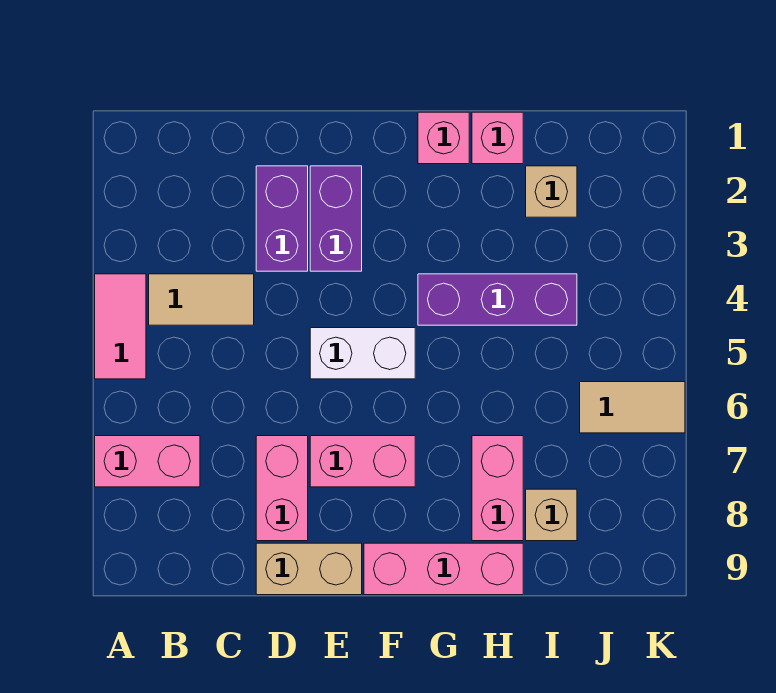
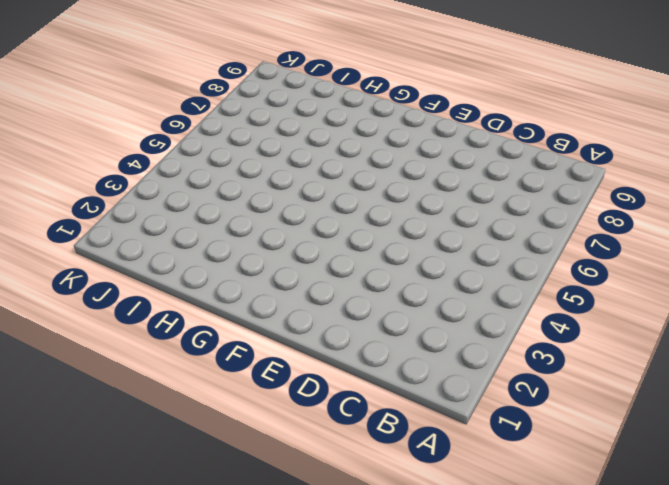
none -> pink tile A4:A5 level 1
none -> pink brick A7:B7 level 1
none -> tan tile B4:C4 level 1

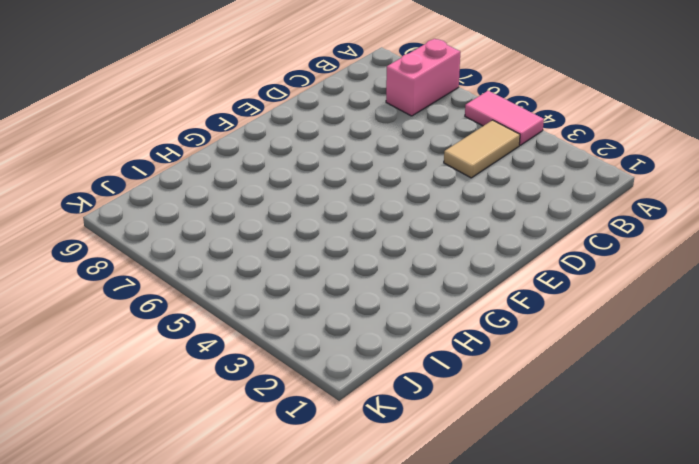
none -> purple brick D2:D3 level 1
none -> pink brick D7:D8 level 1
none -> tan brick D9:E9 level 1

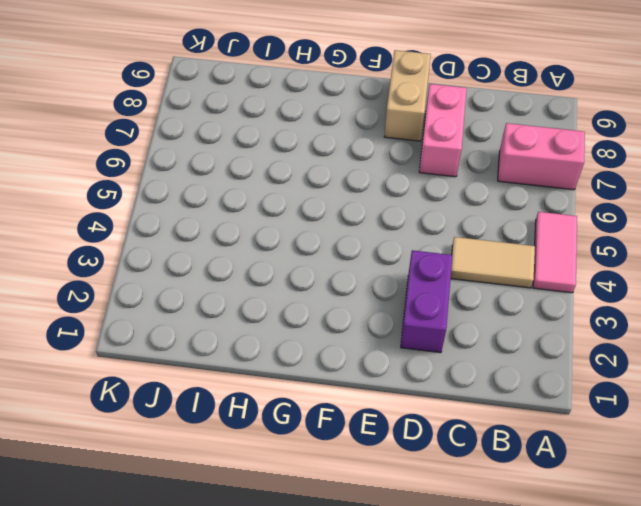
tan brick E8:E9 level 1 -> tan brick D9:E9 level 1
none -> purple brick E2:E3 level 1
none -> white brick E5:F5 level 1
none -> pink brick E7:F7 level 1

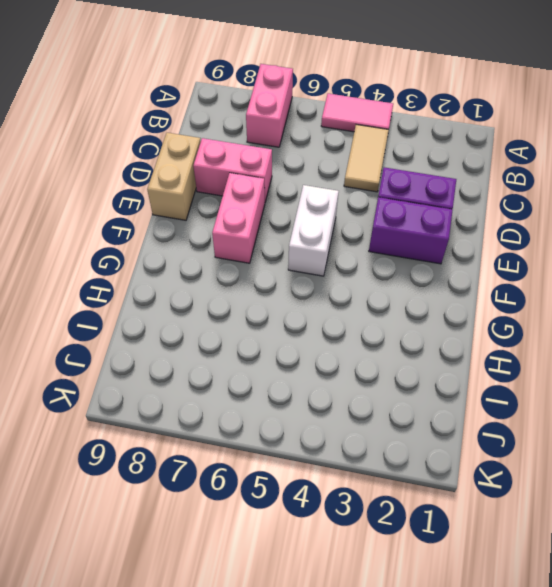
none -> pink brick F9:H9 level 1
none -> pink brick G1 level 1
none -> purple brick G4:I4 level 1

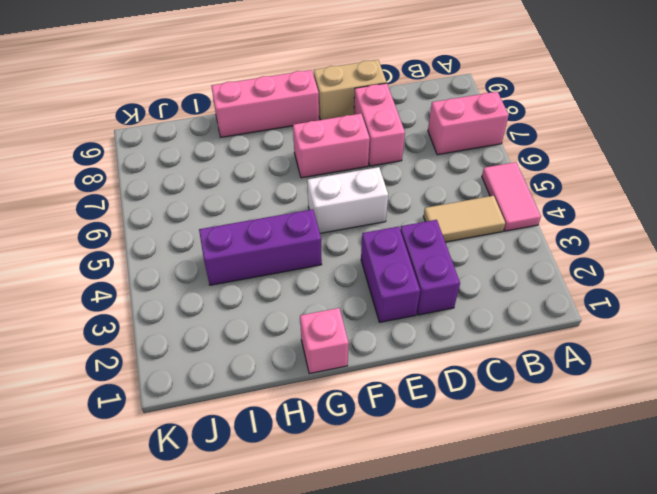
none -> pink brick H1 level 1
none -> pink brick H7:H8 level 1
none -> tan brick I2 level 1

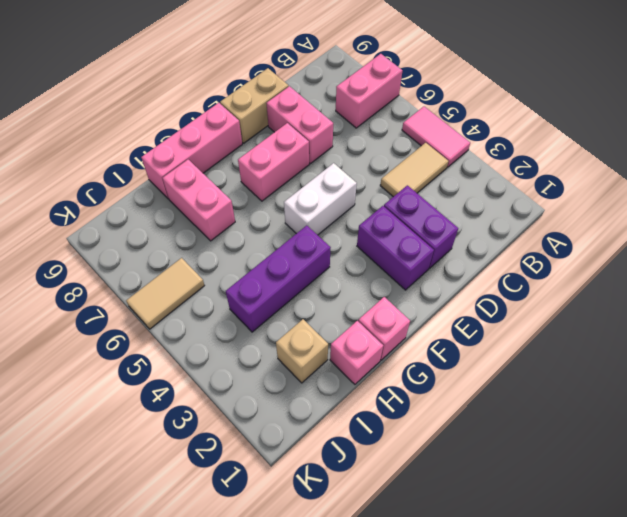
none -> tan brick I8 level 1

